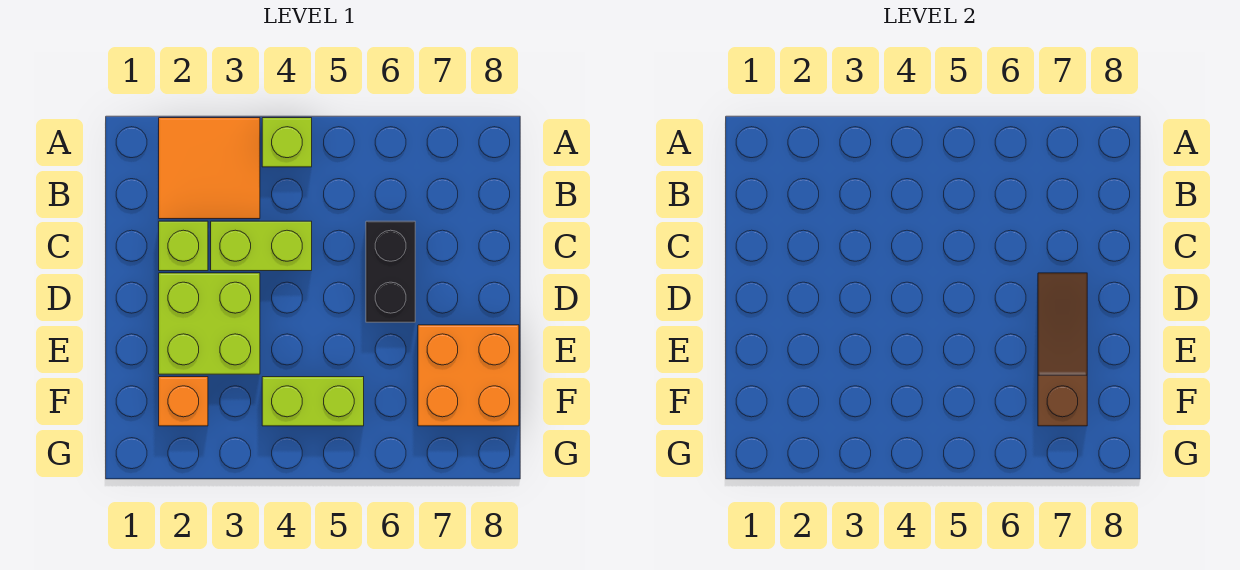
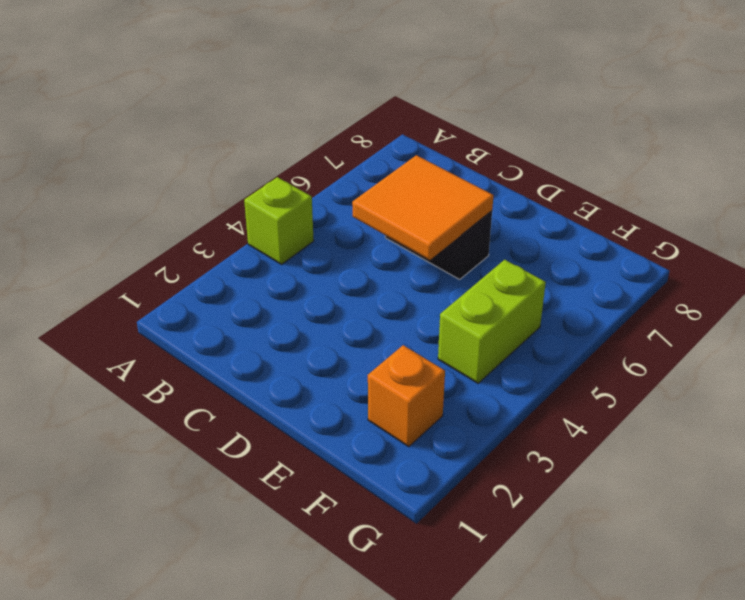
orange tile C5:D6 level 2 -> orange tile A2:B3 level 1
none -> lime brick C2 level 1
none -> lime brick C3:C4 level 1

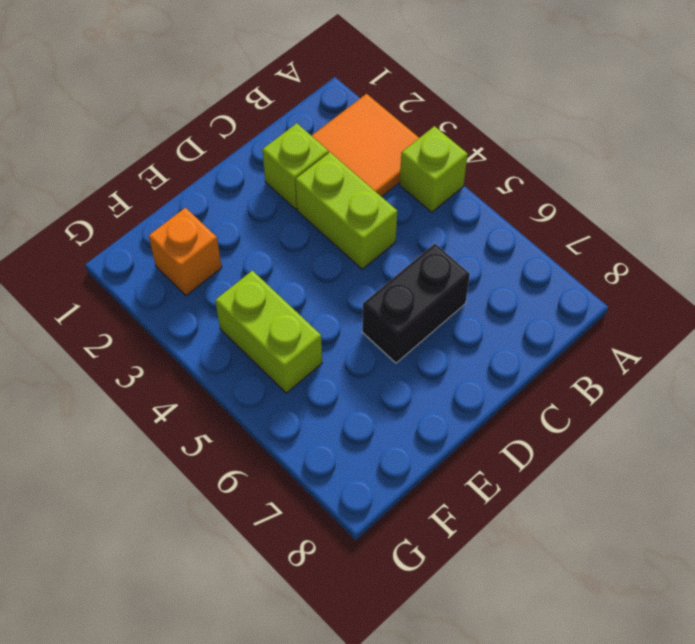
none -> lime brick D2:E3 level 1
none -> orange brick E7:F8 level 1

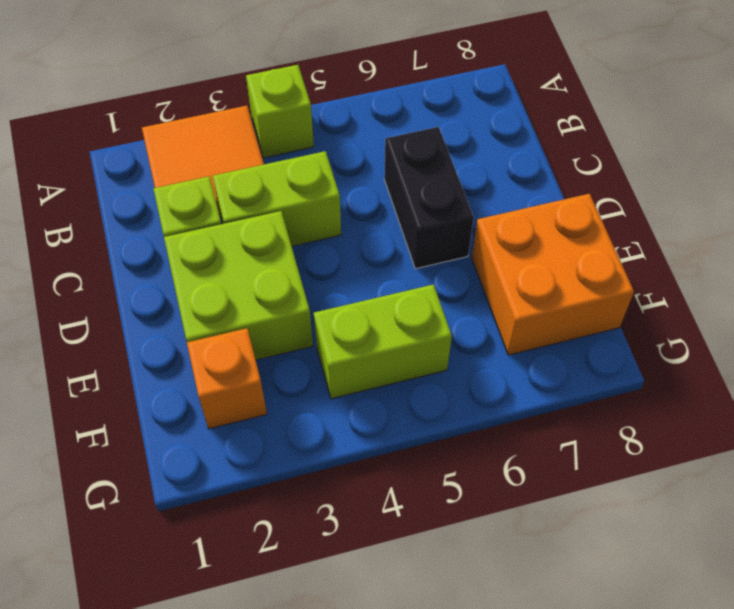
none -> brown slope D7:F7 level 2 top F

